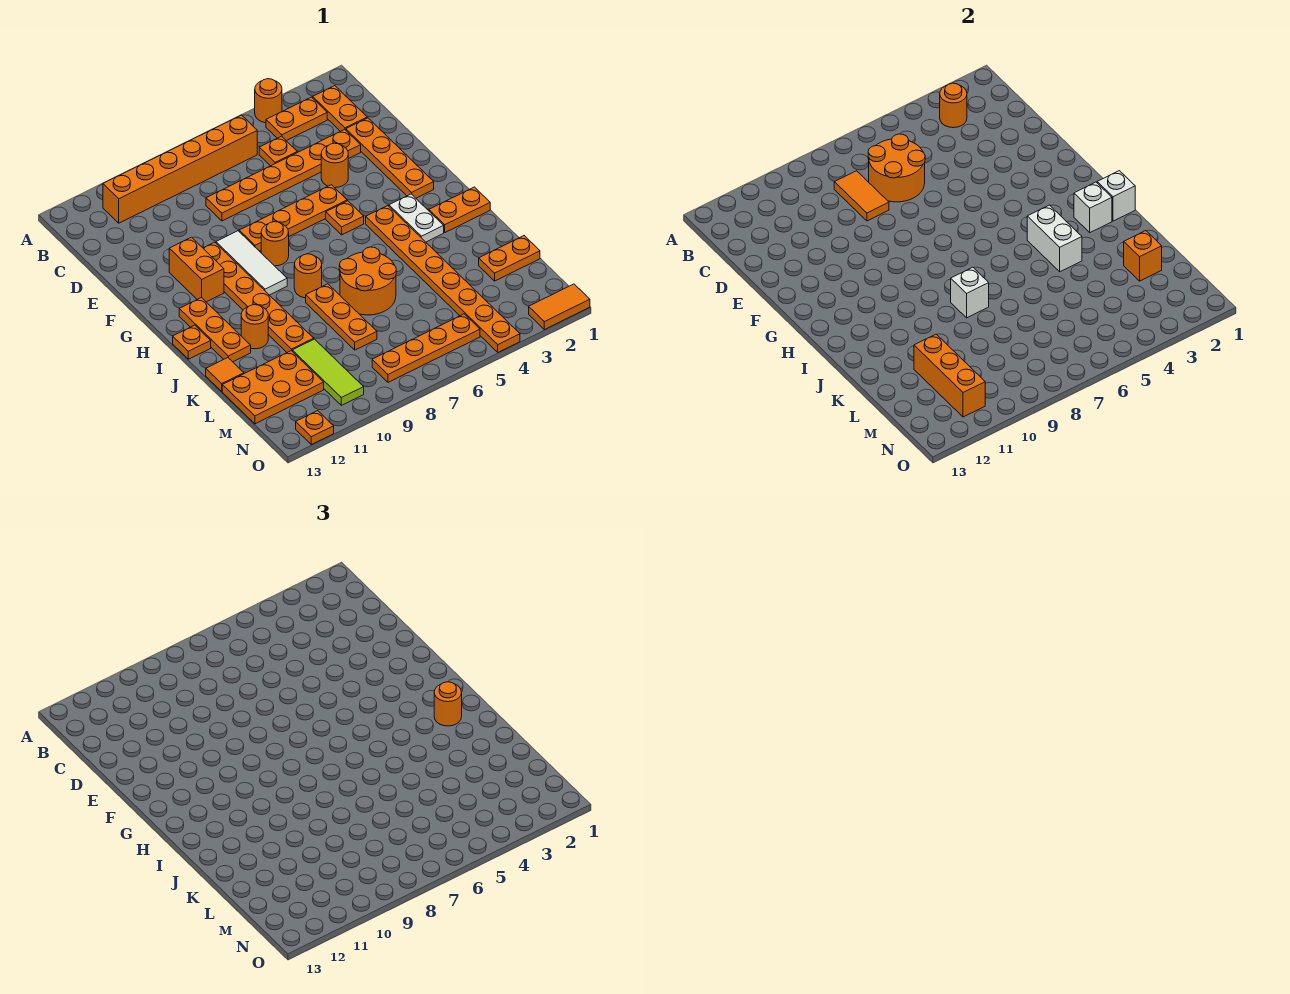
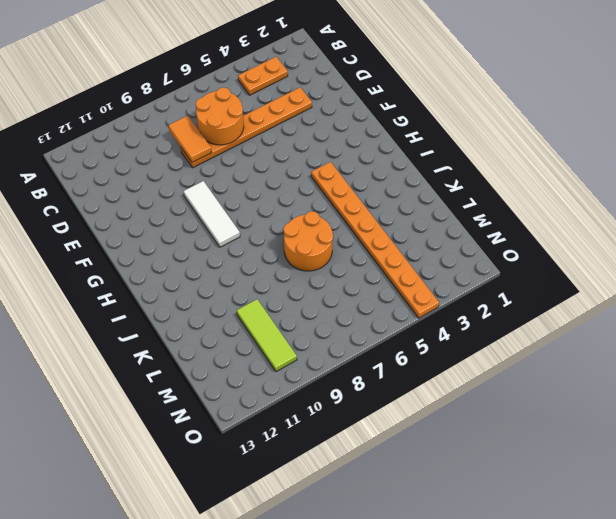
none -> orange round brick A4 level 1
none -> orange plate B2:C2 level 1
none -> orange brick B6:B11 level 1
none -> orange plate C5 level 1

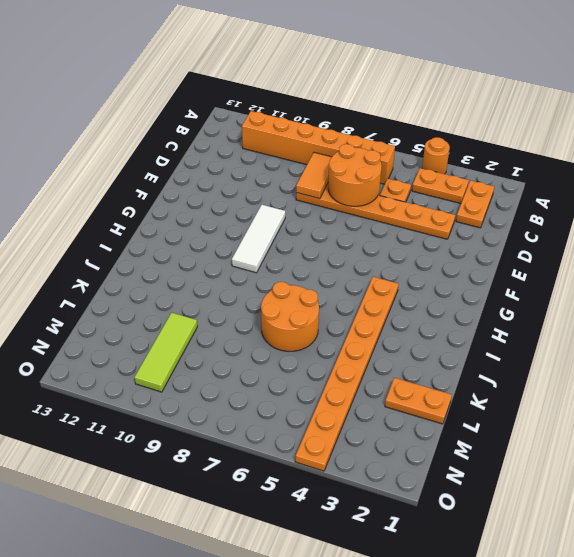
none -> orange plate D2:G2 level 1
none -> orange round brick E4 level 1
none -> orange plate F5:F8 level 1
none -> orange plate F10:K10 level 1

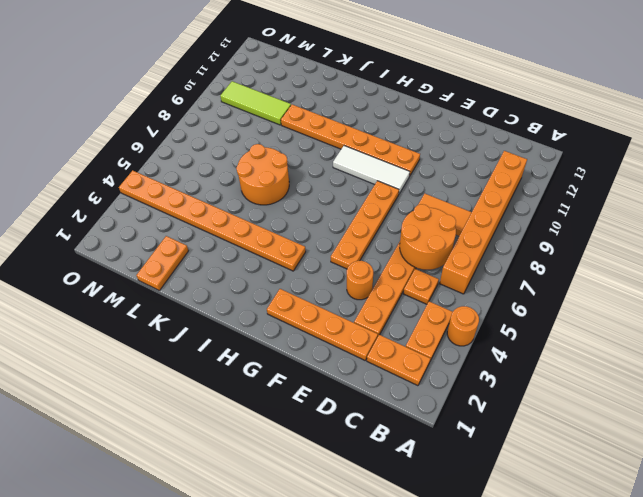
none -> orange brick F11:G11 level 1
none -> orange plate G5 level 1
none -> orange round brick G8 level 1
none -> white plate H3:I3 level 1

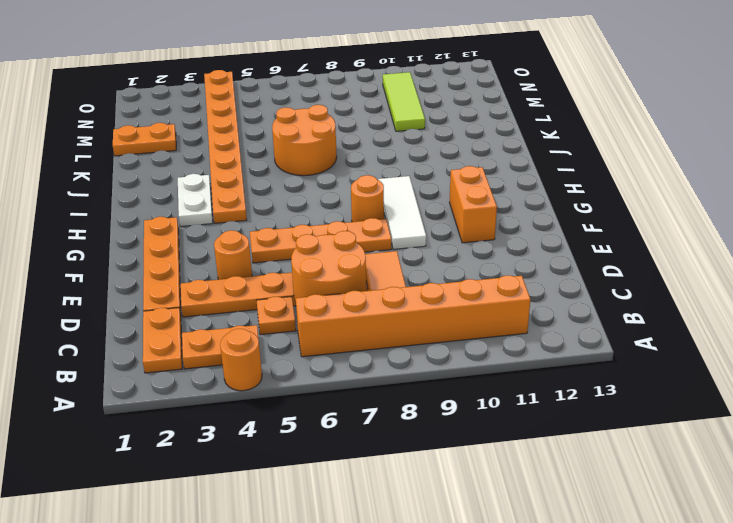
none -> orange plate F10:K10 level 1
none -> orange plate G5 level 1
none -> orange plate H12:J12 level 1
none -> orange plate I1:I2 level 1

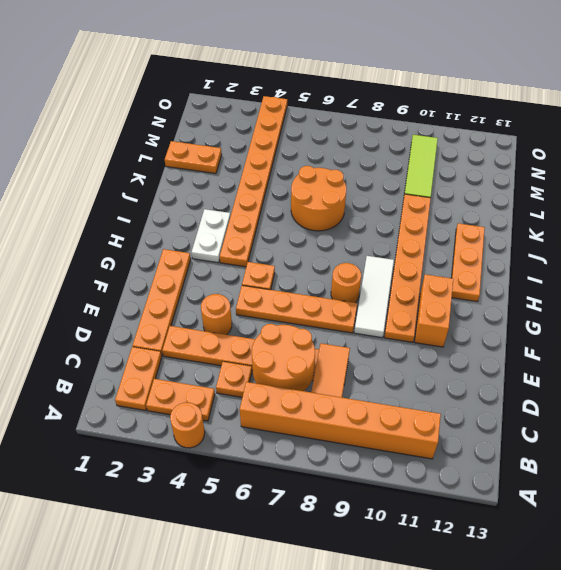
none -> orange plate I1:I2 level 1
none -> orange round brick I8 level 1
none -> orange plate I13 level 1
none -> orange plate J8:L8 level 1

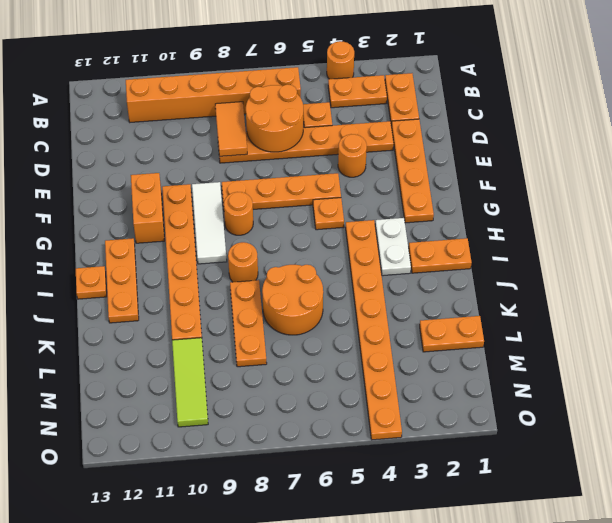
none -> orange round brick J11 level 1
none -> orange tile K13 level 1
none -> orange plate L11:M13 level 1
none -> orange plate N5:N8 level 1

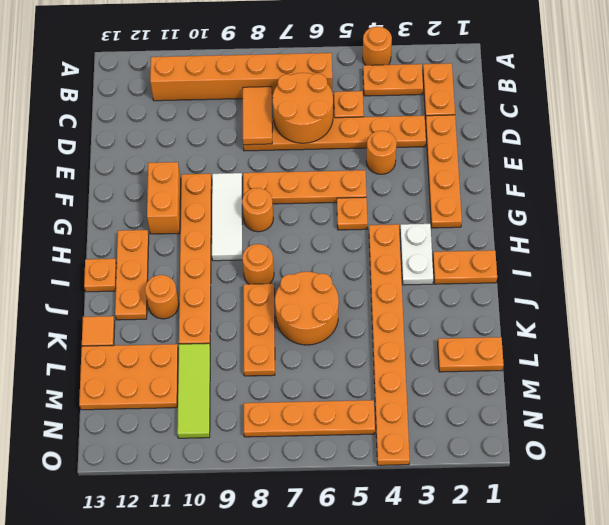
none -> orange tile O1:O2 level 1
none -> orange plate O12 level 1
none -> orange round brick B3 level 2
none -> white brick I1 level 2

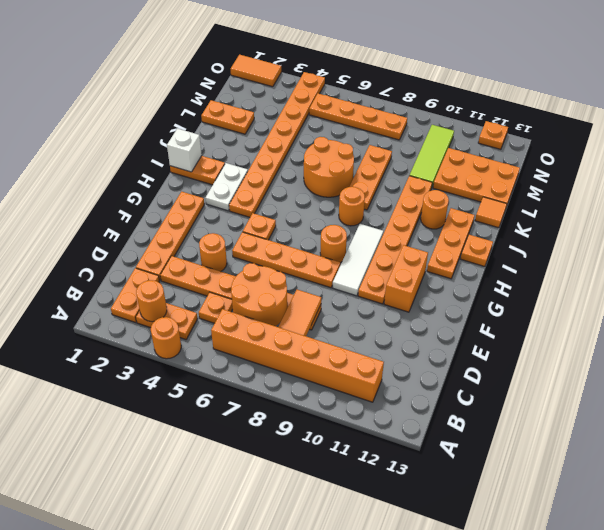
none -> white brick I2 level 2
none -> white brick I4:J4 level 2
none -> white brick J8 level 2
none -> orange brick L2 level 2

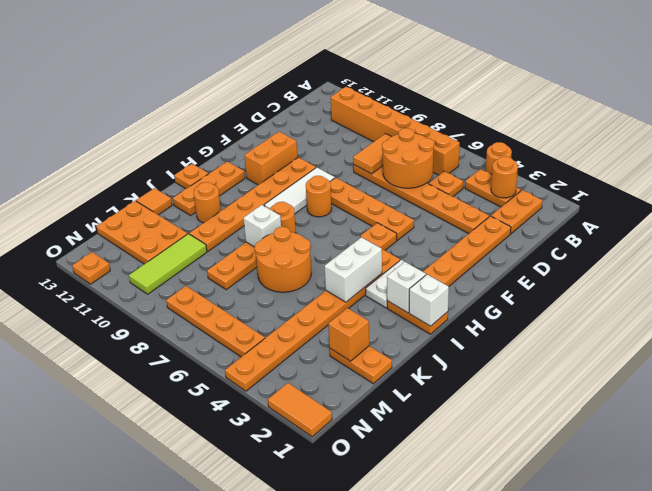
none -> orange round brick E4 level 1
none -> orange brick L11:N11 level 2
none -> orange round brick I2 level 3

